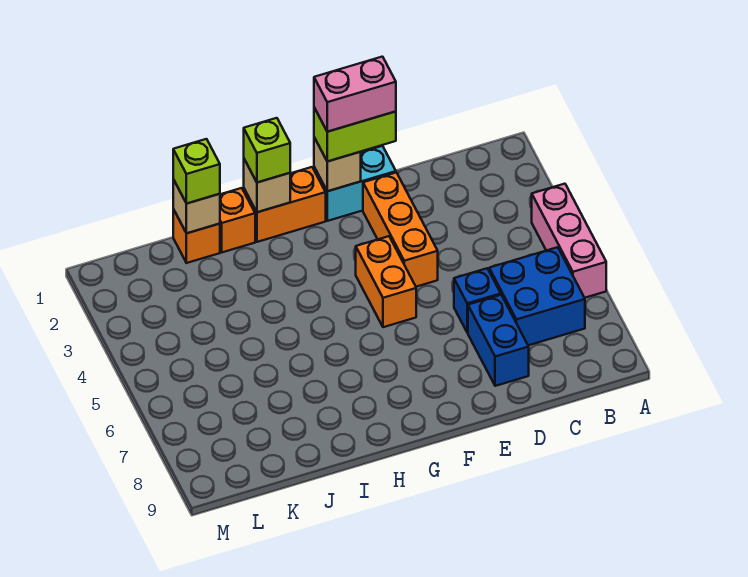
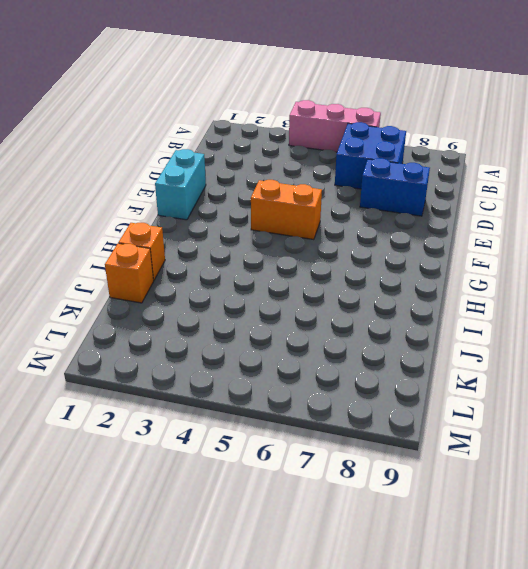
none -> blue brick D6 level 1
none -> orange brick E2:E4 level 1
none -> orange brick G1:H1 level 1

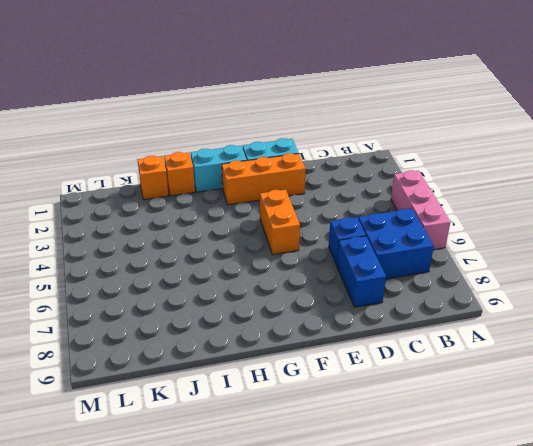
orange brick E2:G2 level 1 -> orange brick E2:E4 level 1
cyan brick G1:H1 level 1 -> orange brick G1:H1 level 1
none -> tan brick F1 level 2
none -> tan brick H1 level 2
none -> tan brick J1 level 2

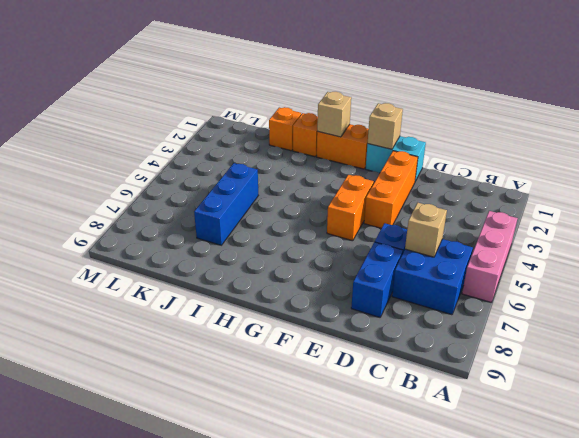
tan brick C6 level 2 -> tan brick J1 level 2
blue brick J5:J7 level 1 -> none
none -> lime brick E1:F1 level 3
none -> lime brick H1 level 3
none -> lime brick J1 level 3

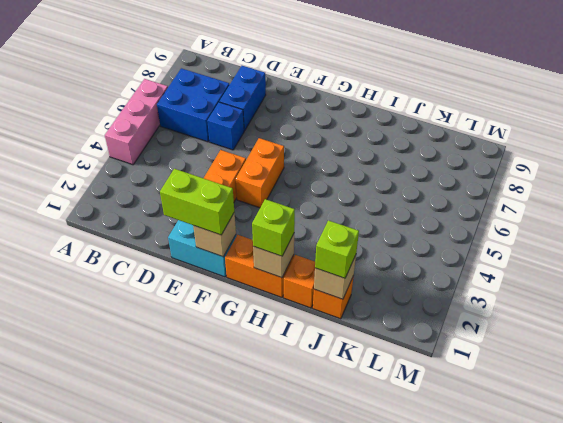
none -> pink brick E1:F1 level 4

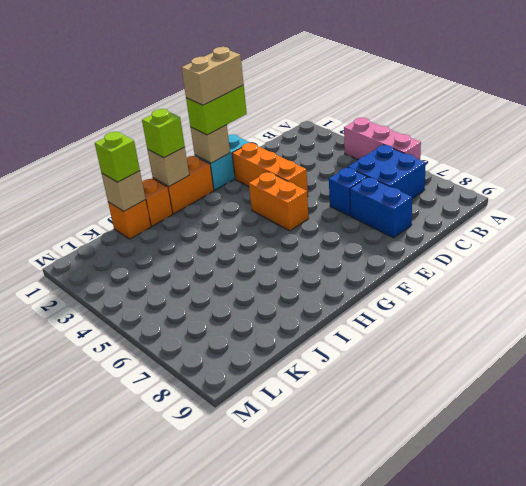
tan brick E1:F1 level 4 -> pink brick E1:F1 level 4

